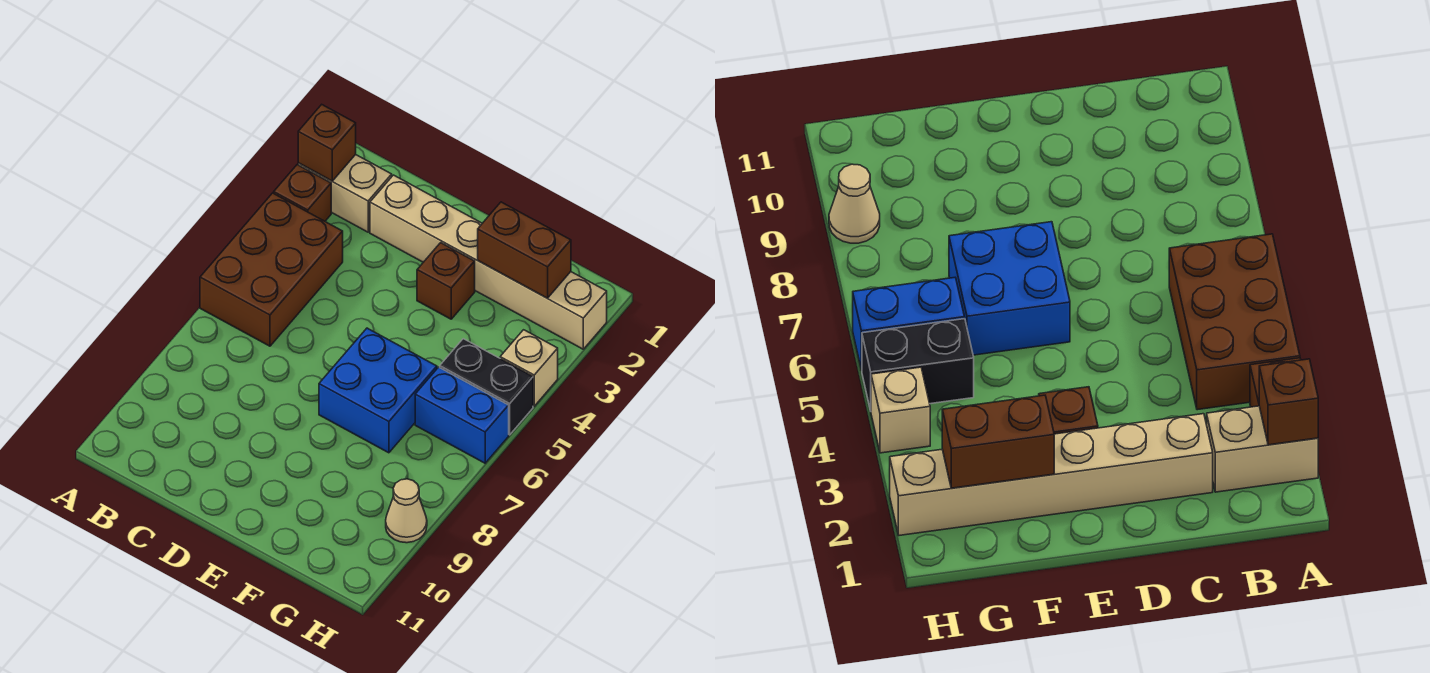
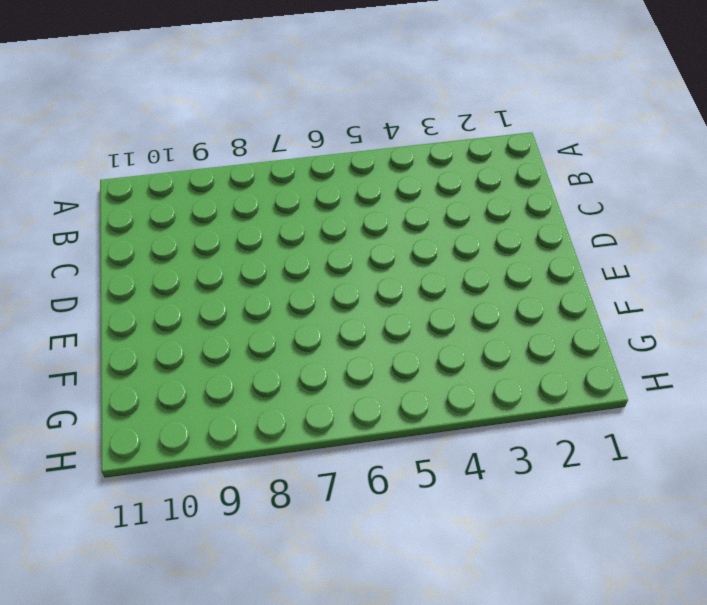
none -> tan brick A2:B2 level 1
none -> brown brick A3 level 1
none -> brown brick A4:B6 level 1

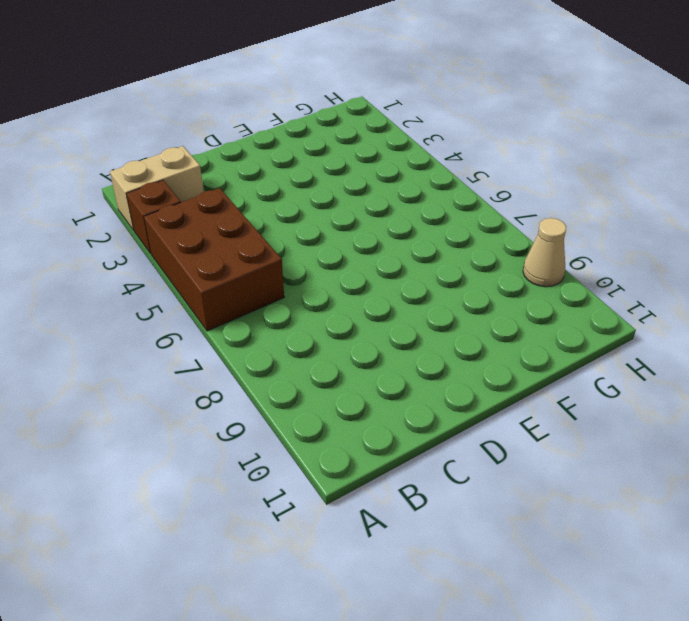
none -> tan brick C2:H2 level 1
none -> brown brick E3 level 1
none -> blue brick E6:F7 level 1

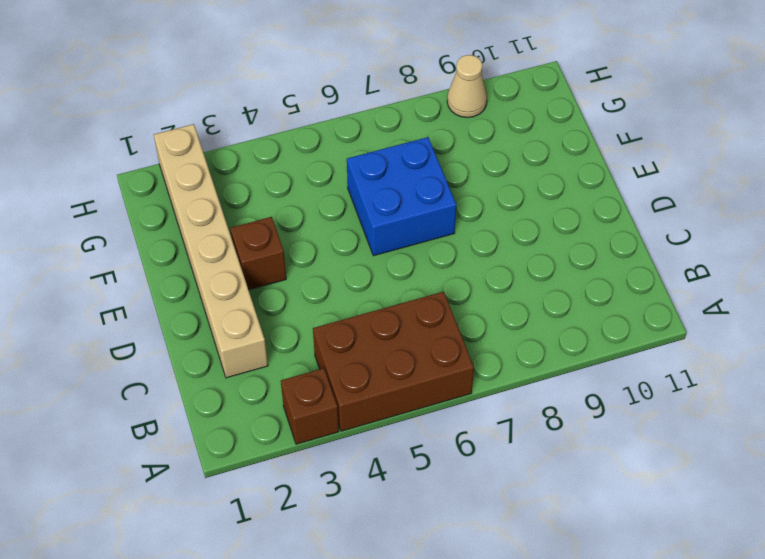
none -> tan brick A2:B2 level 1
none -> black brick G5:H5 level 1
none -> blue brick G6:H6 level 1

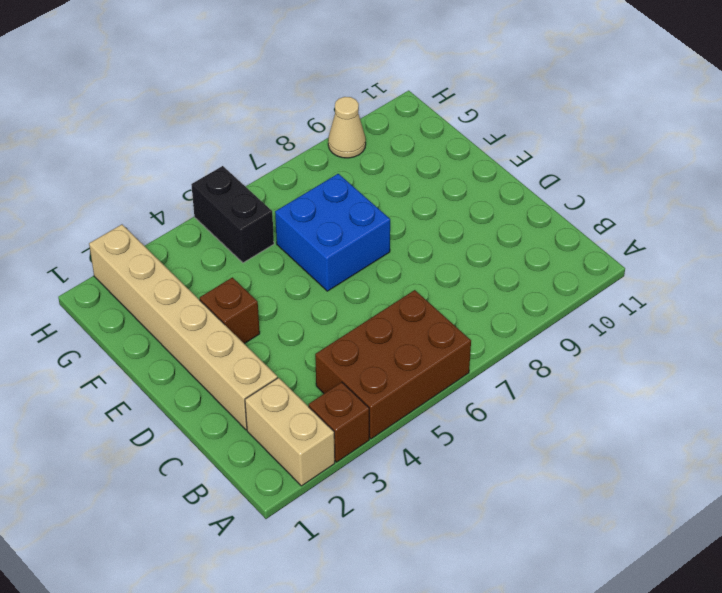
none -> blue brick G6:H6 level 1
none -> tan brick H4 level 1
none -> brown brick A2 level 2

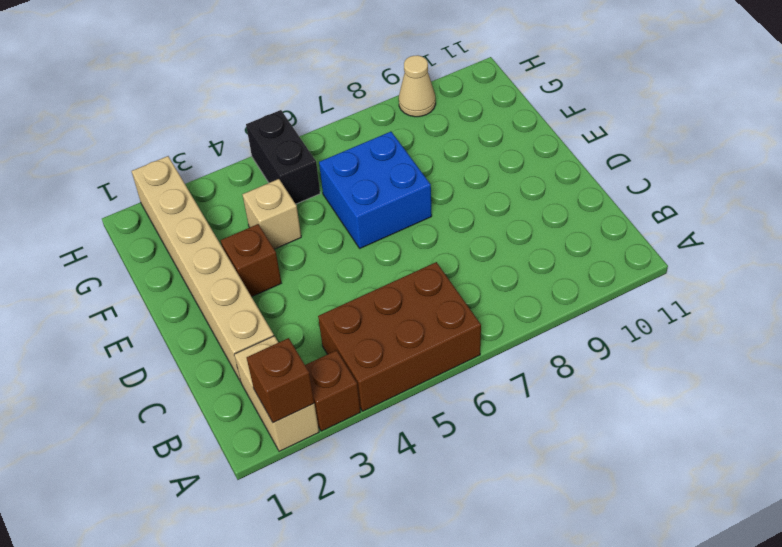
tan brick F4 level 1 -> tan brick H4 level 1
none -> blue brick G6:H6 level 1
none -> brown brick F2:G2 level 2

